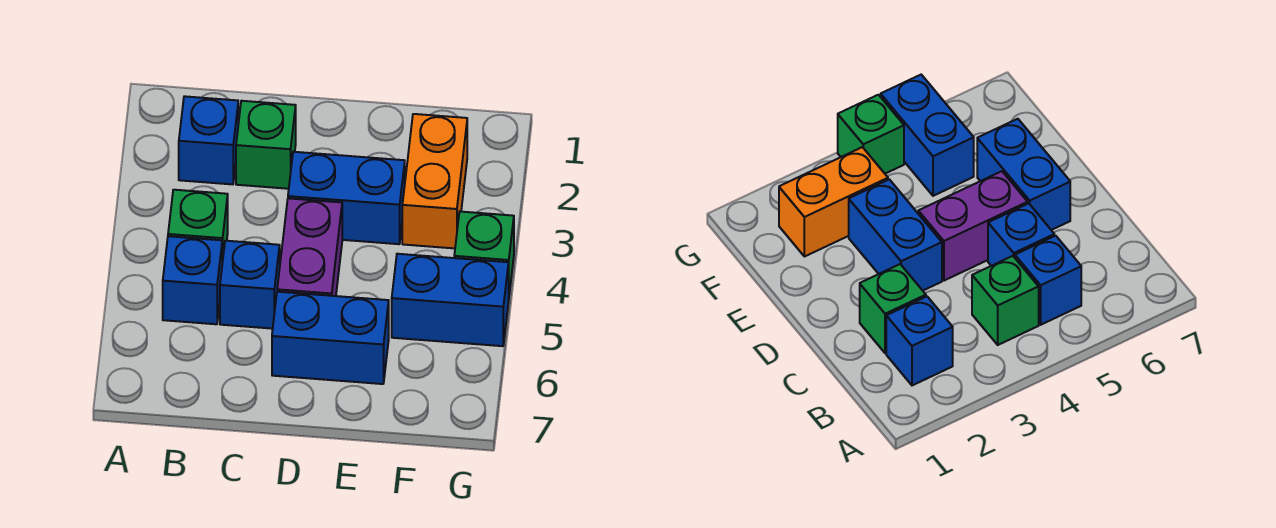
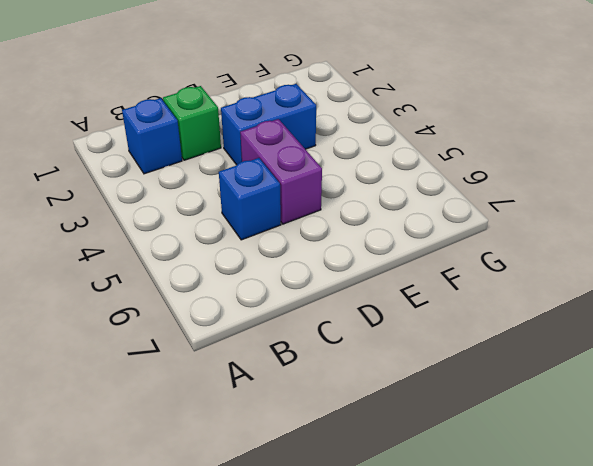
none -> green brick B4 level 1
none -> blue brick B5 level 1

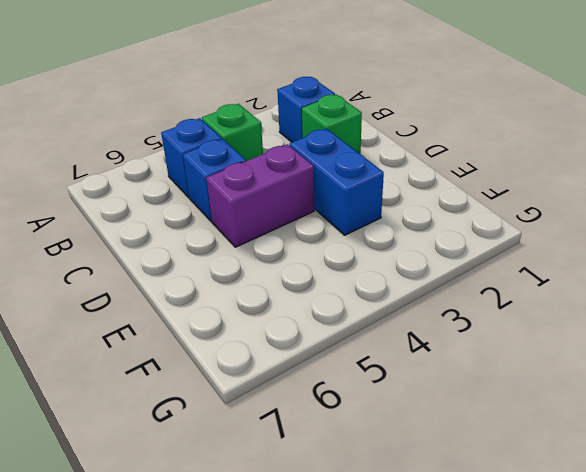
none -> blue brick D6:E6 level 1
none -> orange brick F2:F3 level 1

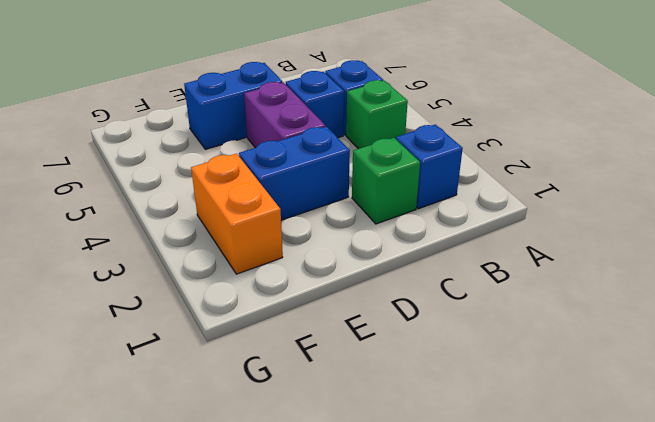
none -> blue brick F5:G5 level 1
none -> green brick G4 level 1

